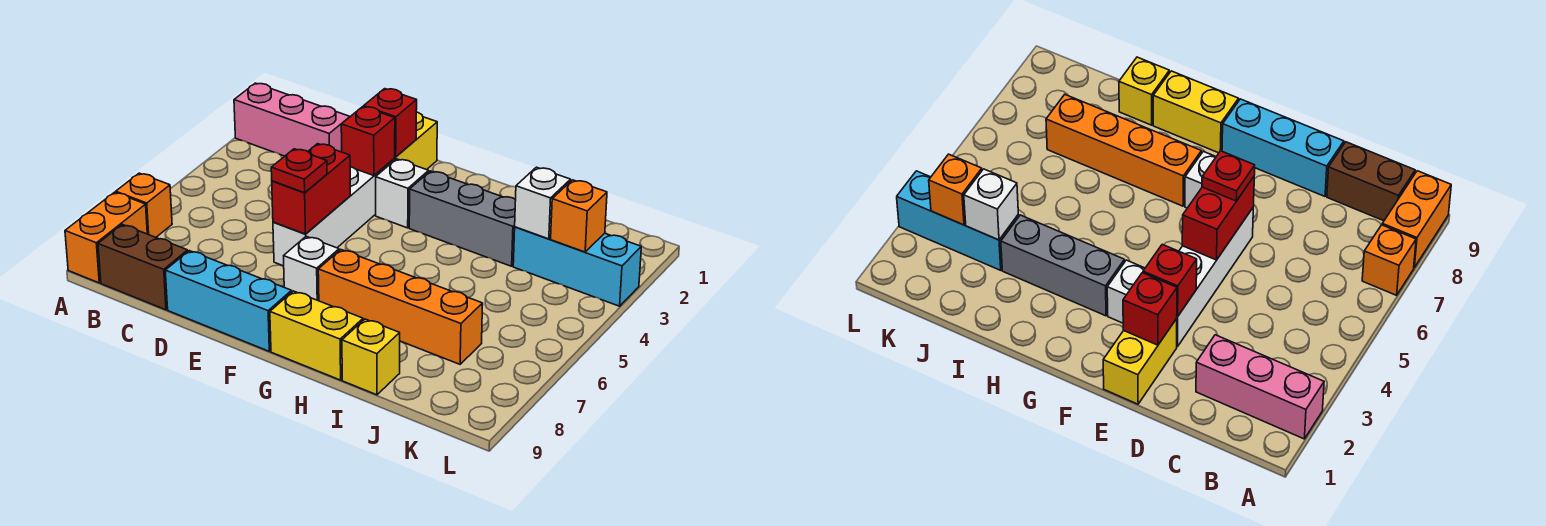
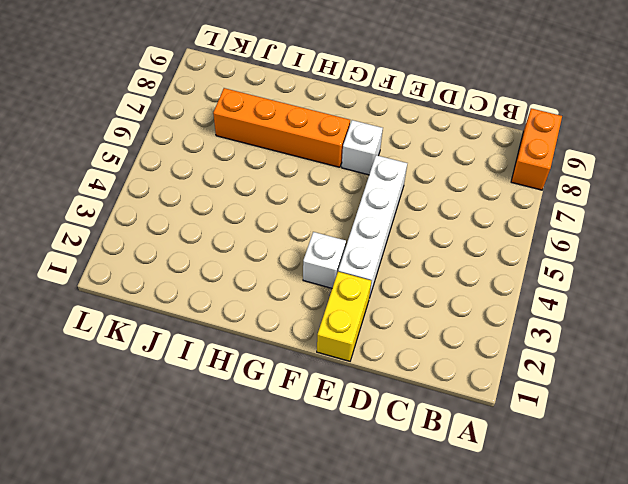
none -> pink brick A2:C2 level 1
none -> orange brick A7 level 1
none -> brown brick B9:C9 level 1

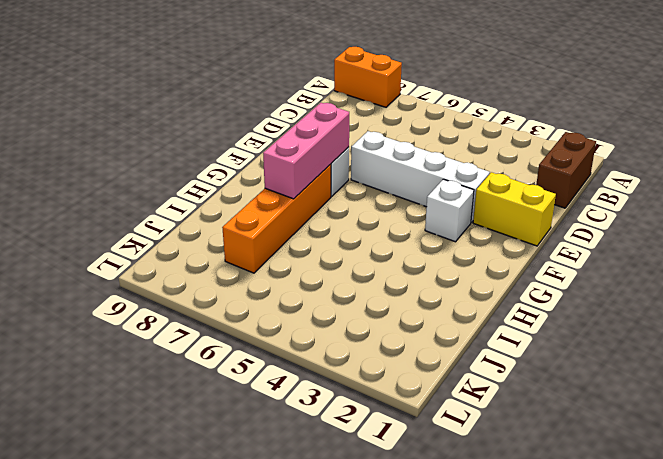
brown brick B1:C1 level 1 -> brown brick B9:C9 level 1
pink brick F7:H7 level 2 -> pink brick A2:C2 level 1
none -> orange brick A7 level 1
none -> cyan brick D9:F9 level 1
none -> grey brick G3:I3 level 1

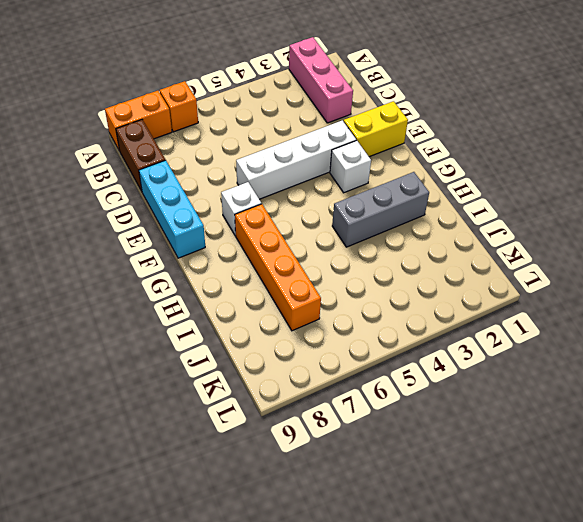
grey brick H2:H4 level 1 -> grey brick G3:I3 level 1
none -> yellow brick G9:H9 level 1
none -> yellow brick I9 level 1
none -> cyan brick J3:L3 level 1

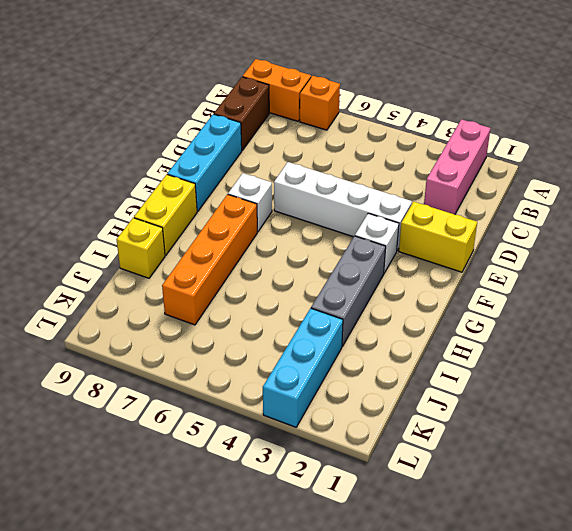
none -> red brick E2 level 2
none -> red brick E3 level 2
none -> red brick E5:E6 level 2

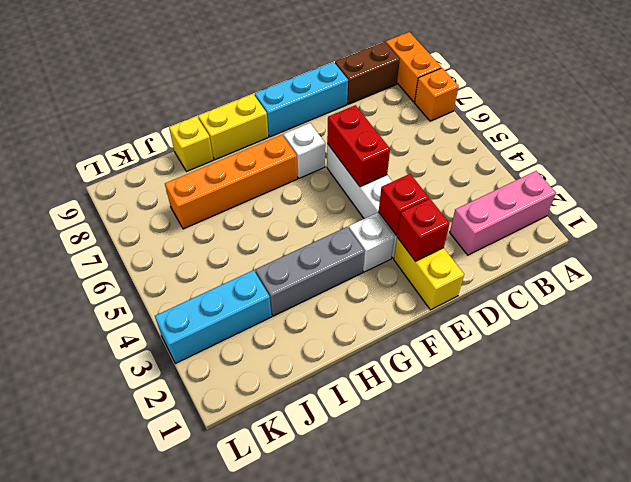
none -> white brick J3 level 2
none -> orange brick K3 level 2
none -> red plate E6 level 3

